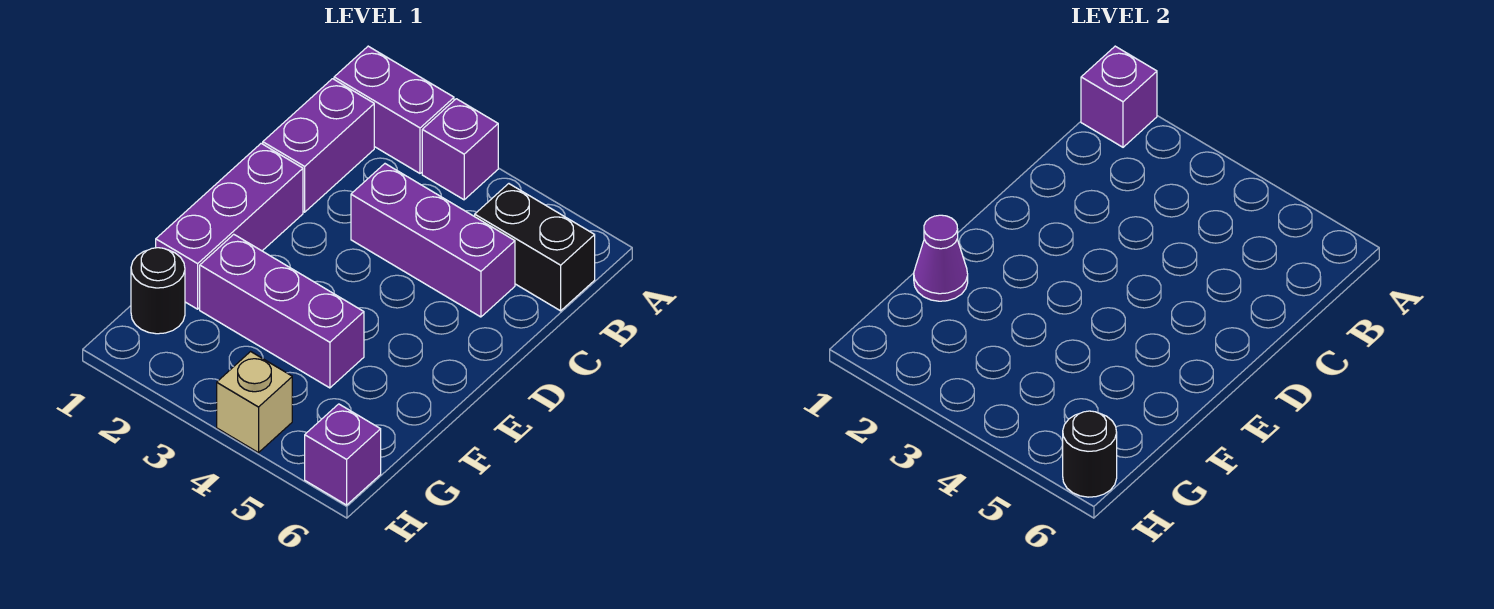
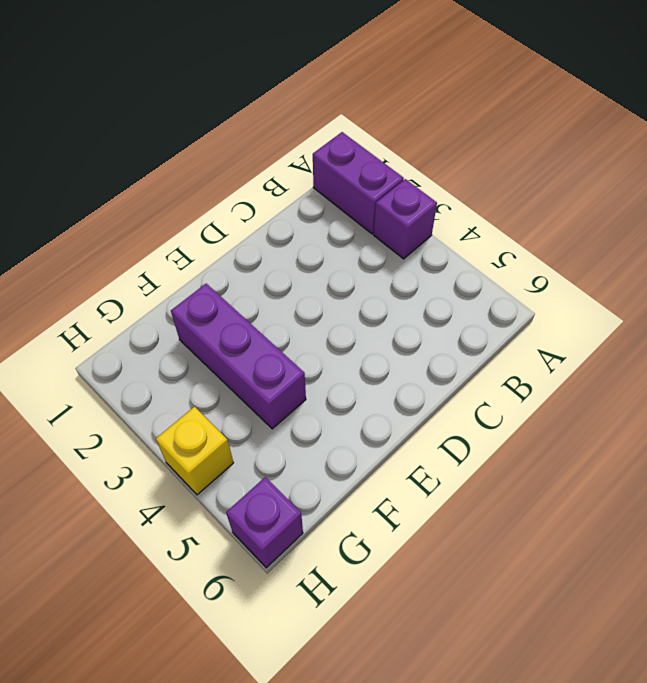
yellow brick H4 level 1 -> tan brick H4 level 1
none -> purple brick B1:C1 level 1
none -> black brick B5:B6 level 1
none -> purple brick C3:C5 level 1

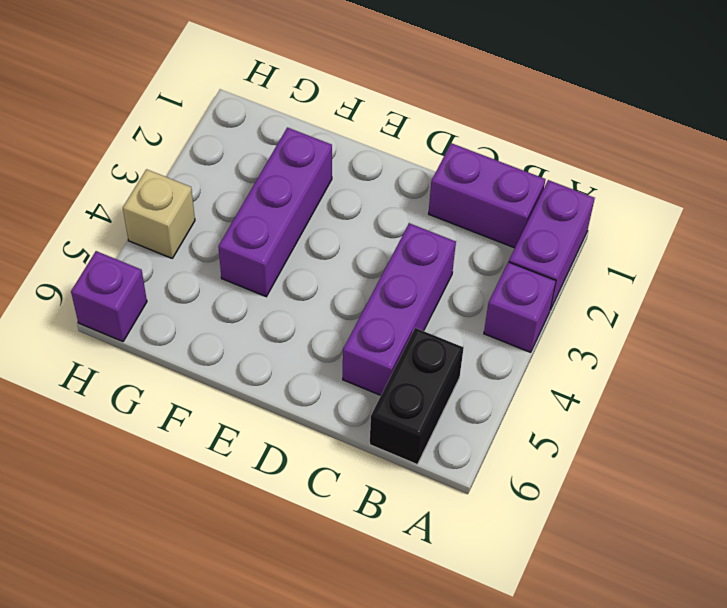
none -> purple brick D1:F1 level 1
none -> black round brick G1 level 1
none -> purple brick A1 level 2

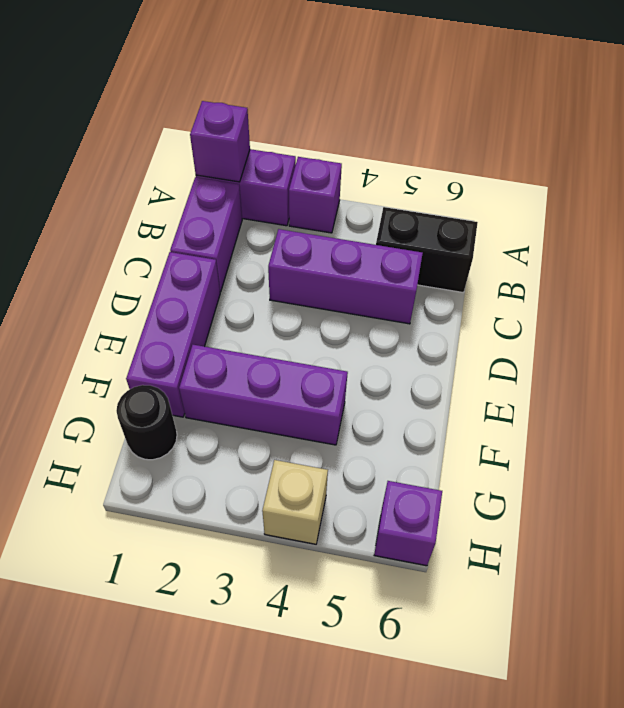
none -> purple cone F1 level 2
none -> black round brick H6 level 2

